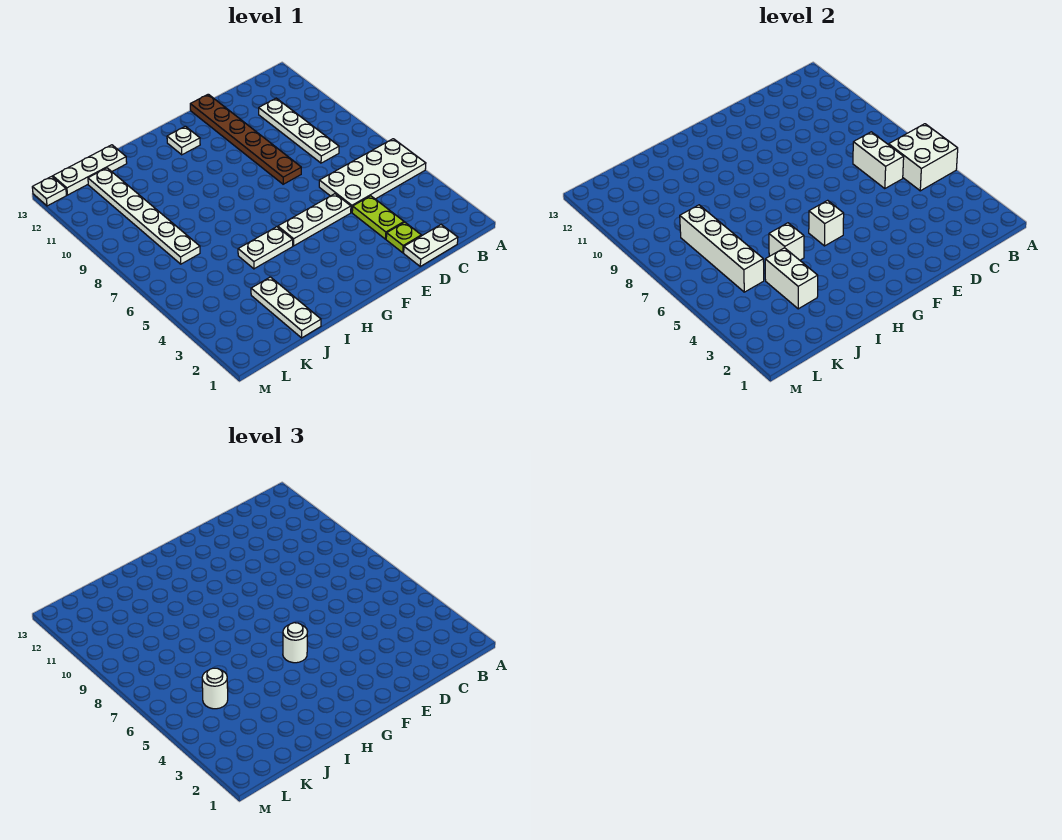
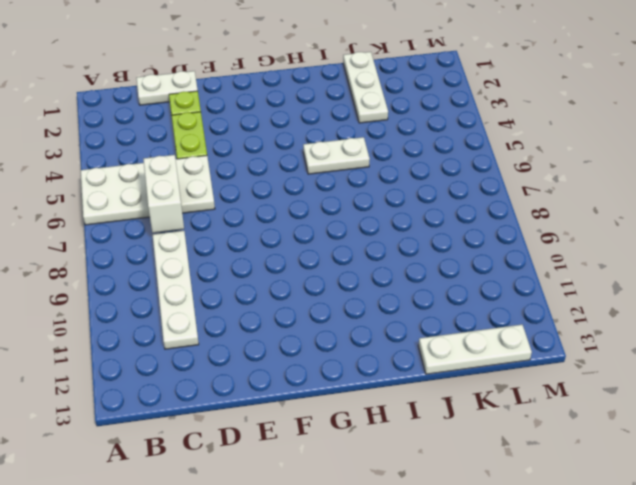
none -> white plate E5:G5 level 1
none -> brown plate E8:E13 level 1
none -> white plate G12 level 1

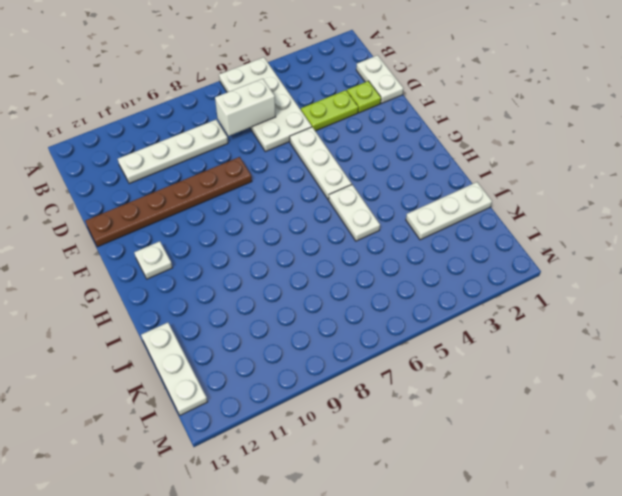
none -> white plate K7:K12 level 1
none -> white plate M13 level 1
none -> white brick A5:B6 level 2

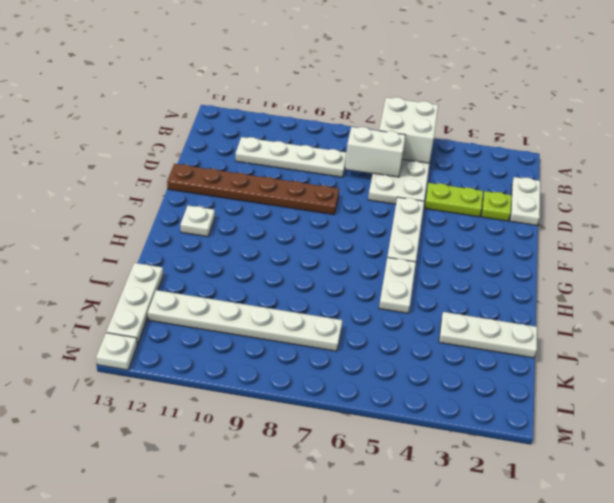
none -> white brick G5 level 2
none -> white brick I5 level 2
none -> white brick J3:J4 level 2

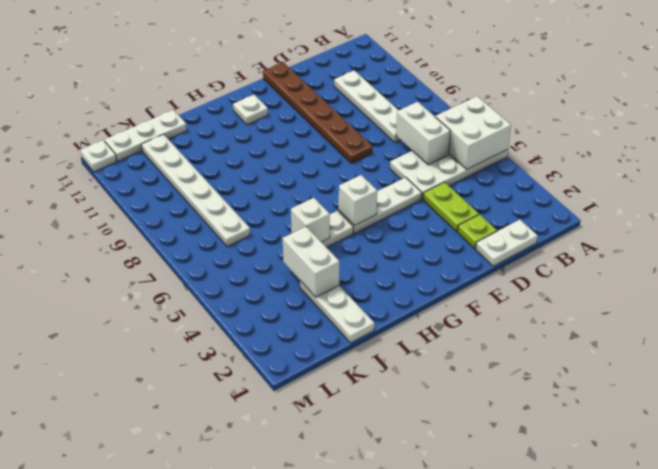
none -> white brick K5:K8 level 2
none -> white round brick G5 level 3
none -> white round brick K5 level 3

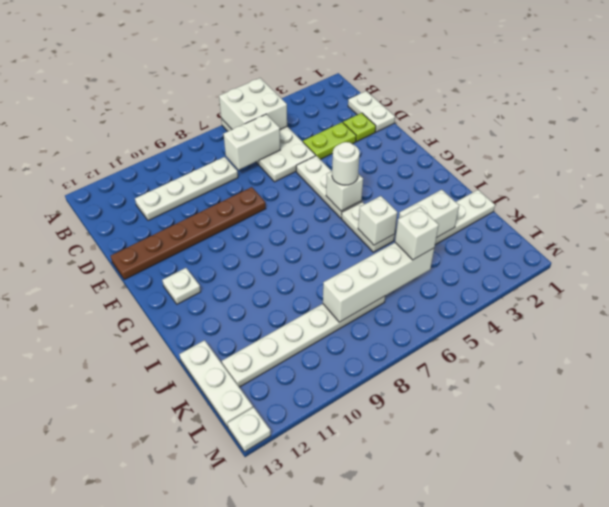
white brick K5 level 3 -> white round brick K5 level 3

